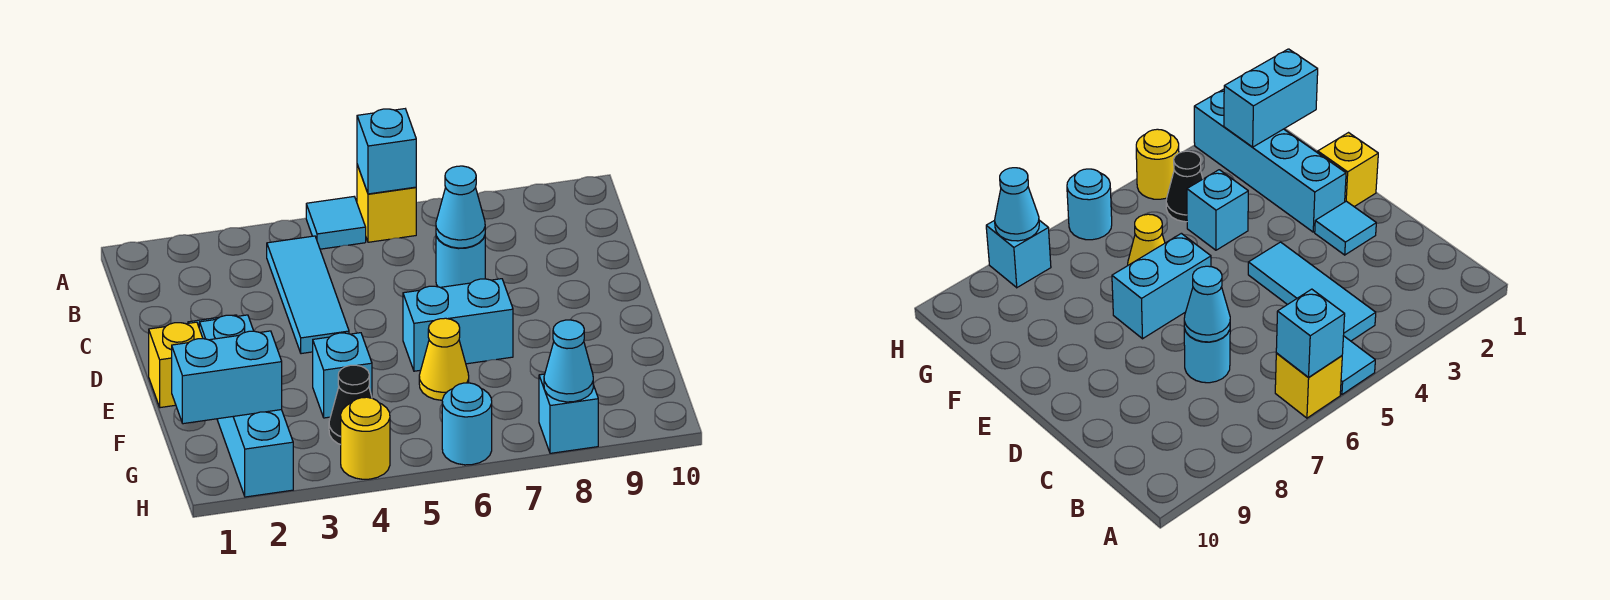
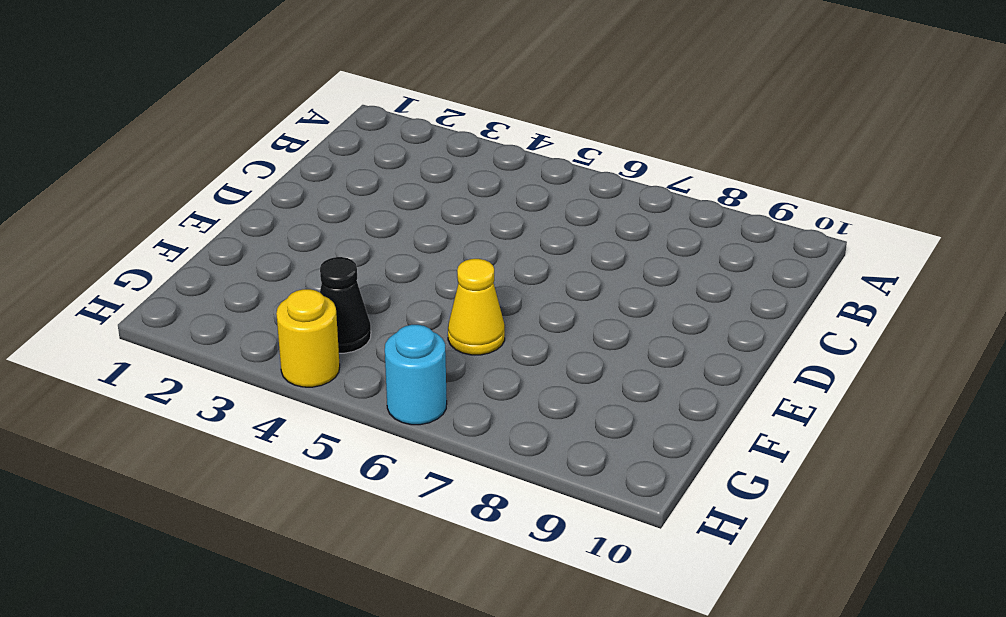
none -> cyan tile A5 level 1
none -> yellow brick A6 level 1
none -> cyan tile B4:D4 level 1

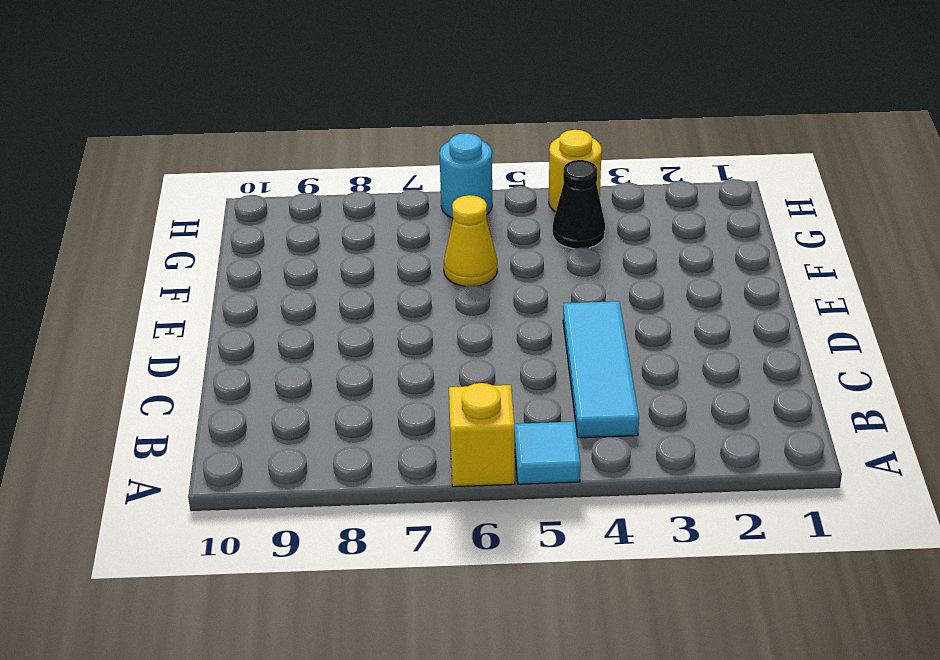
none -> cyan round brick C7 level 1
none -> cyan tile D2 level 1
none -> yellow brick E1 level 1

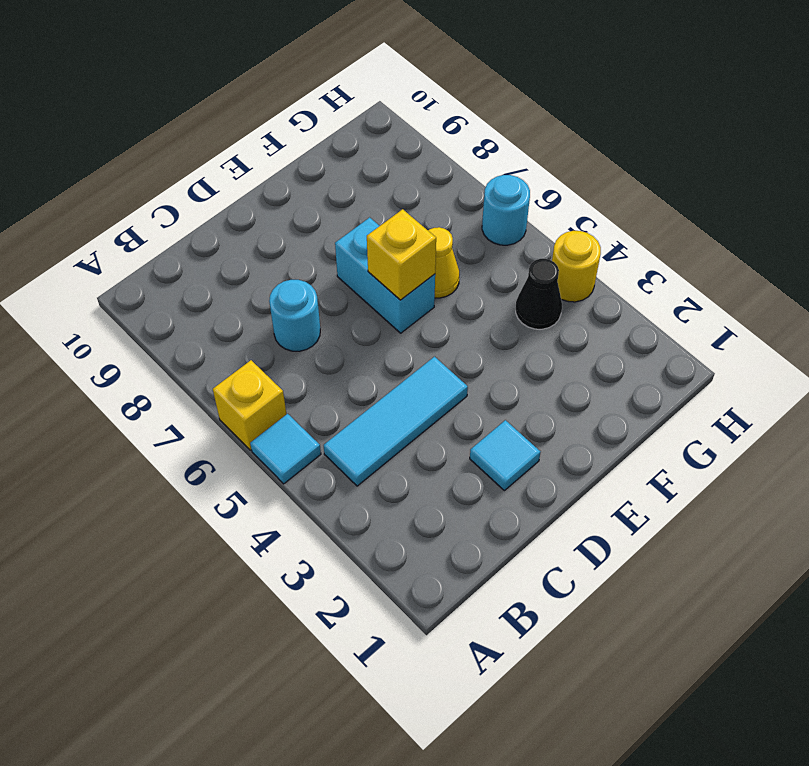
yellow brick E6 level 2 -> yellow brick E1 level 1
none -> cyan brick E2:H2 level 1
none -> cyan brick F4 level 1
none -> cyan brick H8 level 1

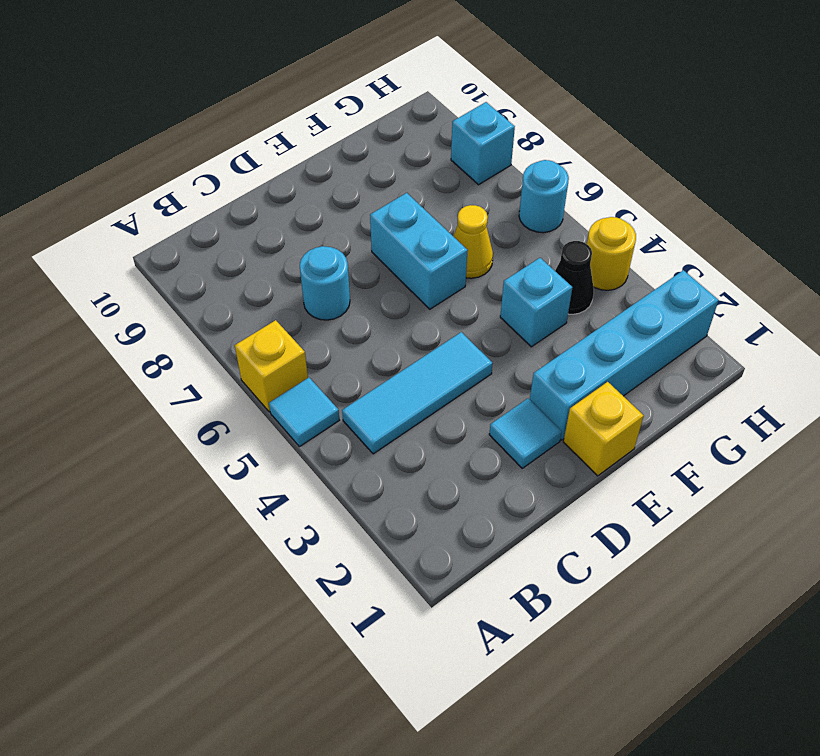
none -> cyan brick A6 level 2
none -> cyan cone C7 level 2
none -> cyan brick G1:G2 level 2

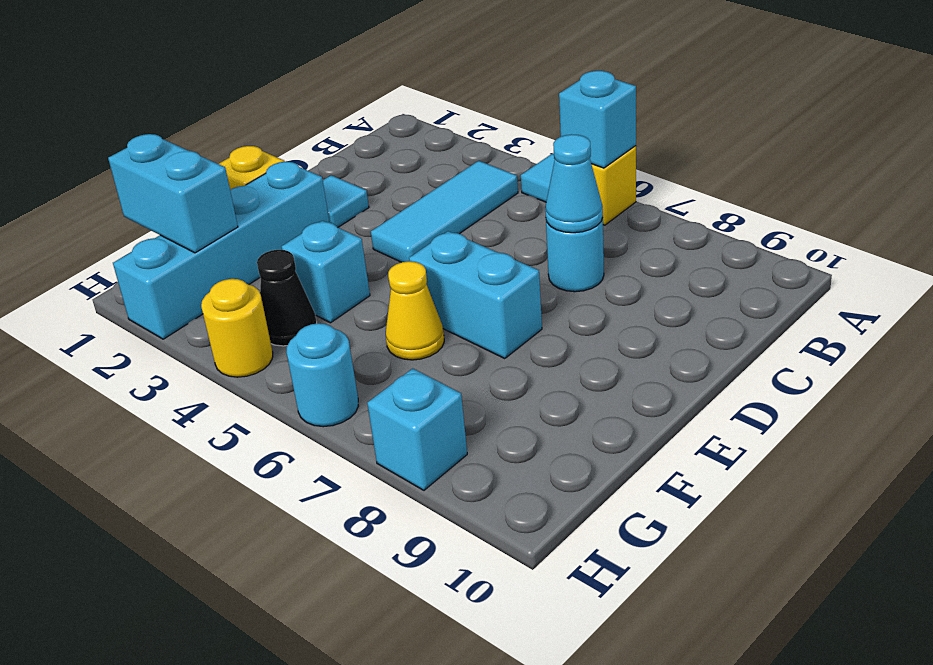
none -> cyan cone H8 level 2

